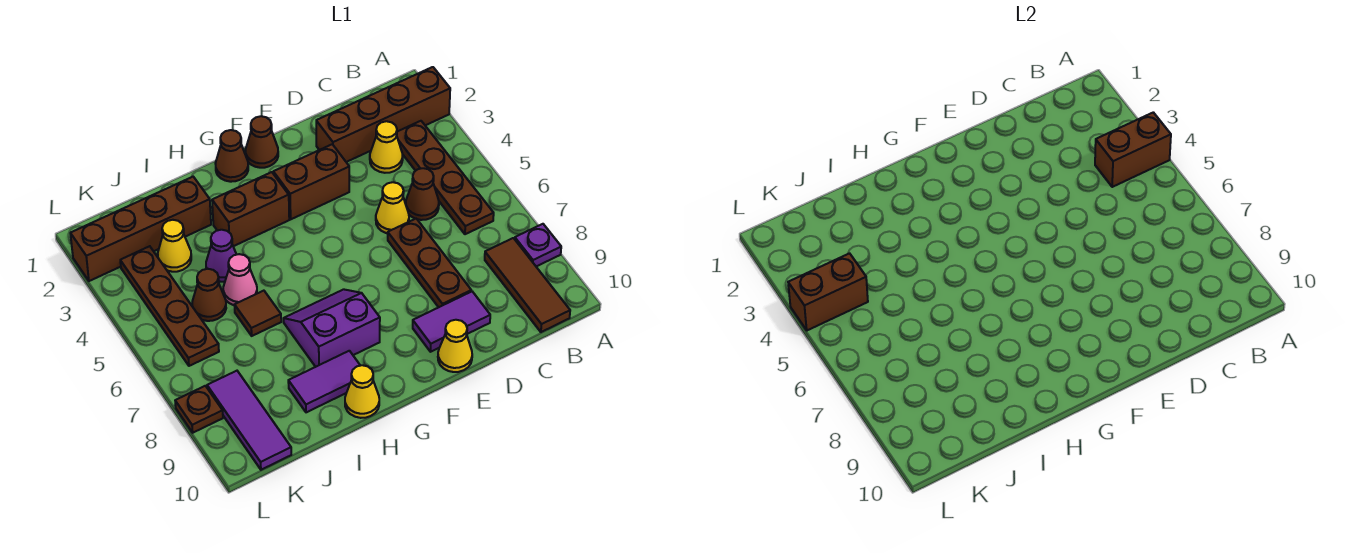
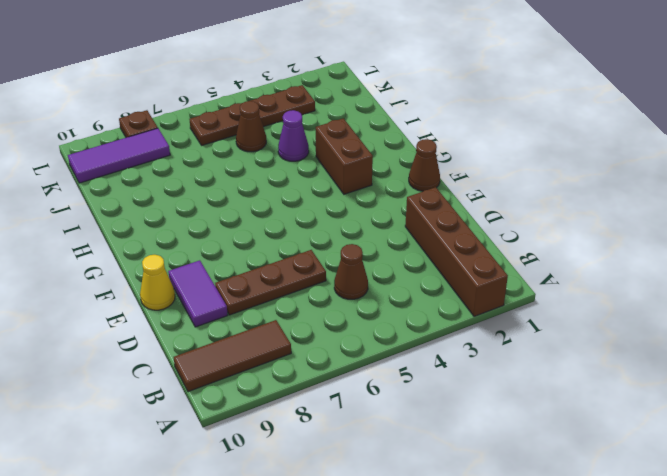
none -> purple plate A8 level 1
none -> brown plate B3:B6 level 1
none -> yellow cone C3 level 1

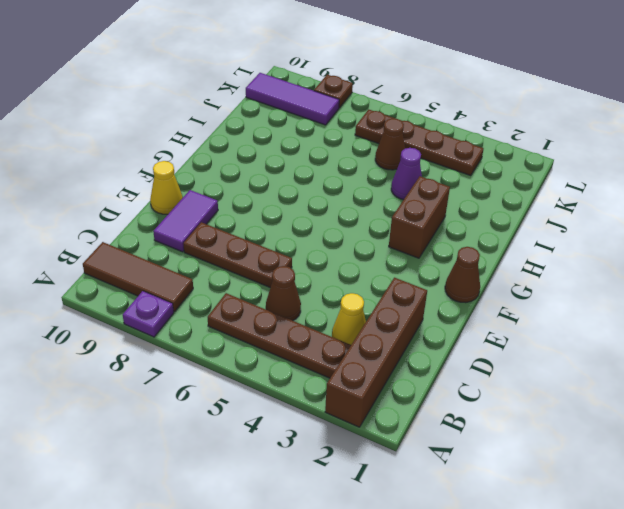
none -> yellow cone D5 level 1
none -> brown brick E3:F3 level 1
none -> brown cone G1 level 1

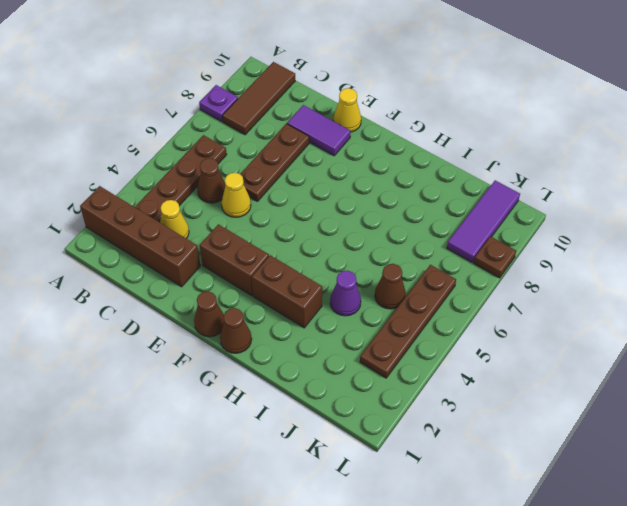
none -> purple slope G7:H8 level 1 top 8
none -> purple tile H9:I9 level 1
none -> yellow cone H10 level 1

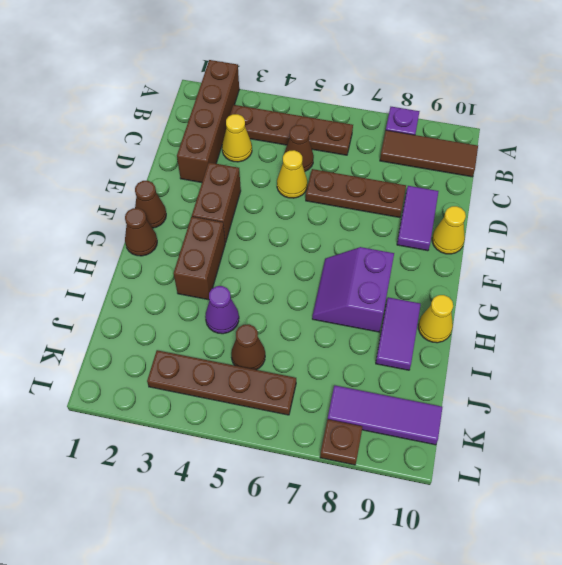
none -> brown brick I2:L2 level 1
none -> pink cone I5 level 1
none -> brown tile I6 level 1

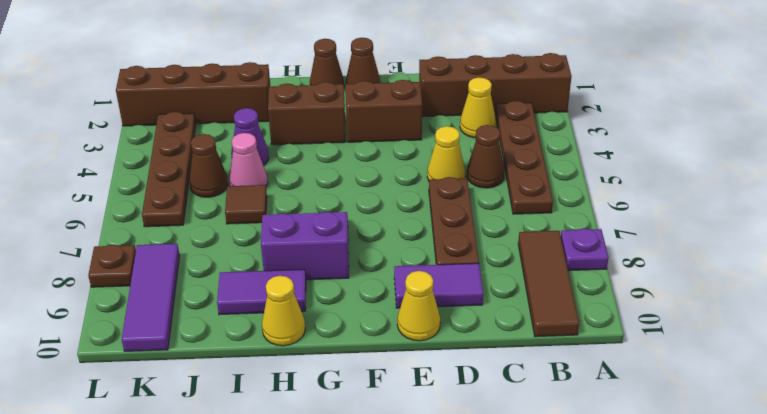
none -> yellow cone J3 level 1
none -> brown brick A4:B4 level 2
none -> brown brick K4:L4 level 2

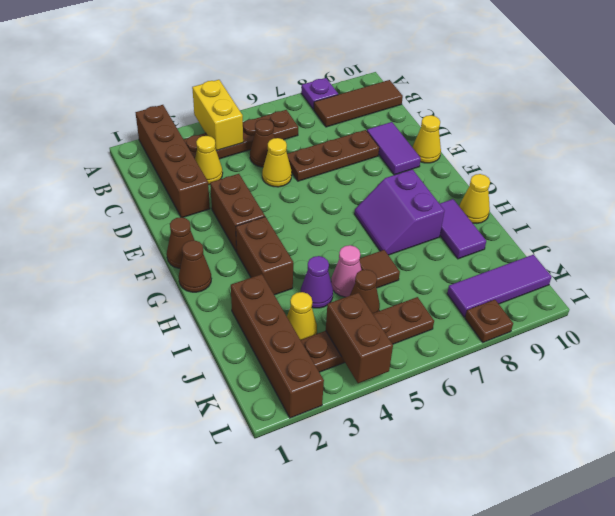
yellow brick A4:B4 level 2 -> brown brick A4:B4 level 2

